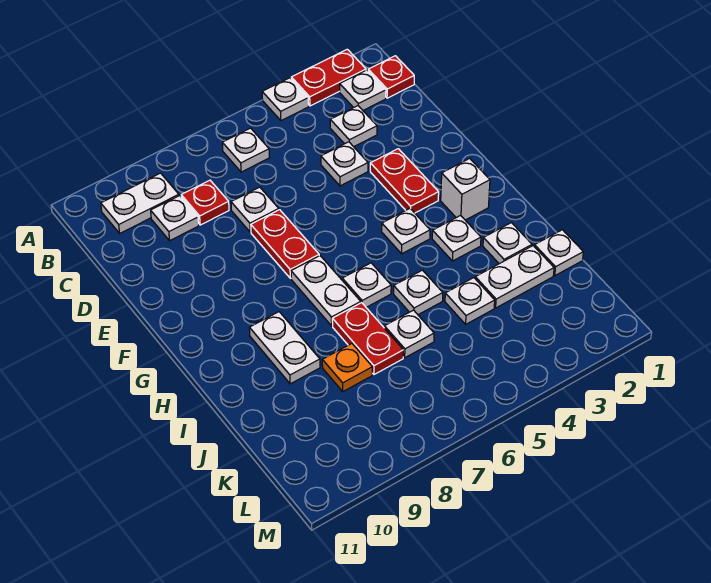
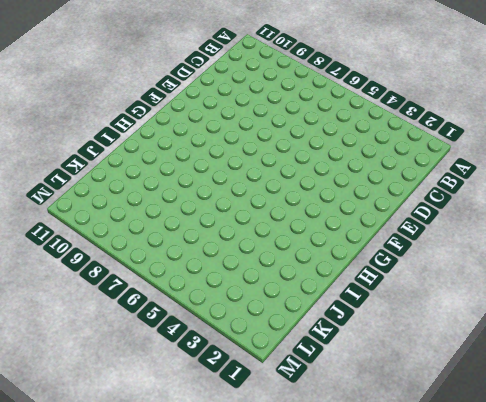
none -> red plate A2:A3 level 1
none -> white plate A4 level 1
none -> red plate B1 level 1

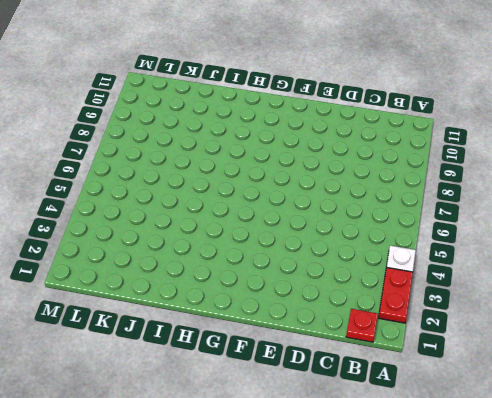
none -> white plate B2 level 1
none -> white plate B6 level 1
none -> white plate B9:B10 level 1

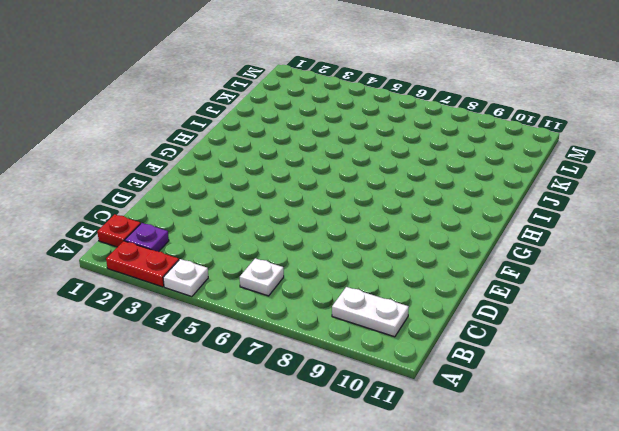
purple plate B2 level 1 -> white plate B2 level 1
none -> white plate C3 level 1
none -> red plate C8 level 1
none -> white plate C9 level 1

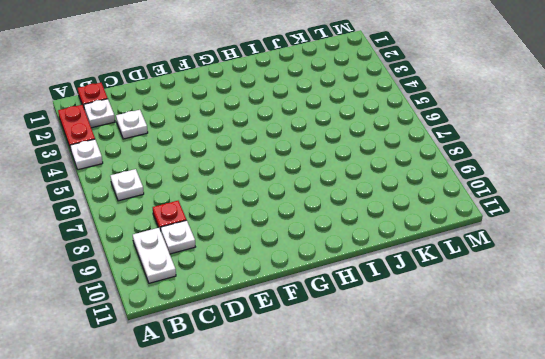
none -> white plate D4 level 1
none -> white plate D7 level 1
none -> red plate E3:F3 level 1

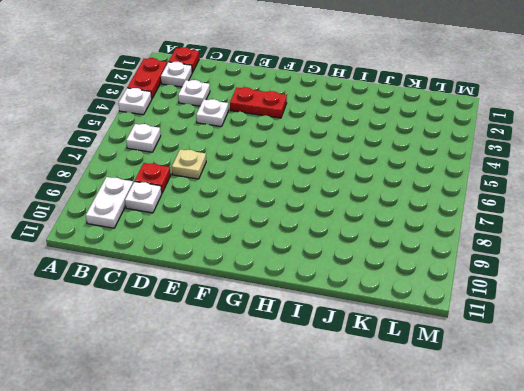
tan plate D7 level 1 -> white plate D7 level 1
none -> red plate E7:F7 level 1
none -> white brick G2 level 1
none -> white plate G4 level 1

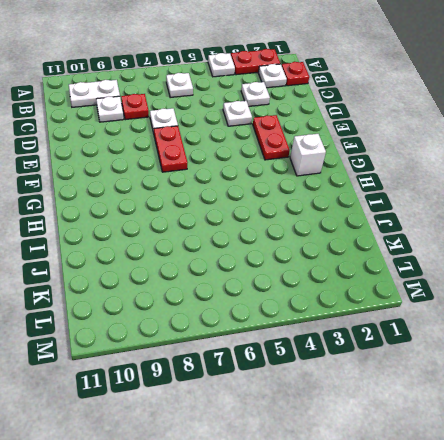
none -> white plate G4 level 1
none -> white plate G7:H7 level 1
none -> white plate H3 level 1

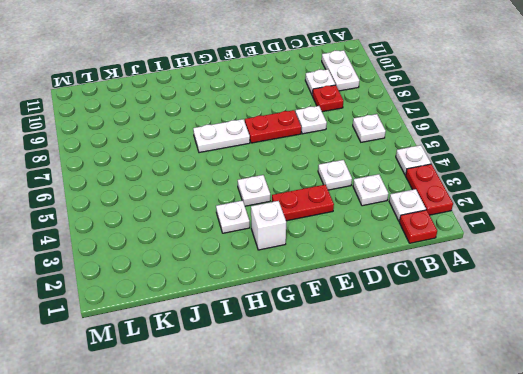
none -> white plate H6 level 1
none -> white plate H9:I9 level 1
none -> white plate I2 level 1

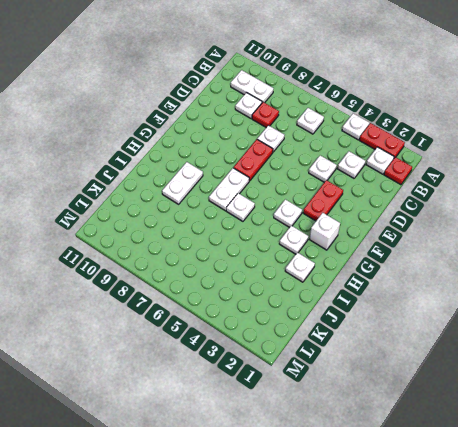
none -> white plate I5 level 1
none -> red plate I7:J7 level 1
none -> white plate J1 level 1

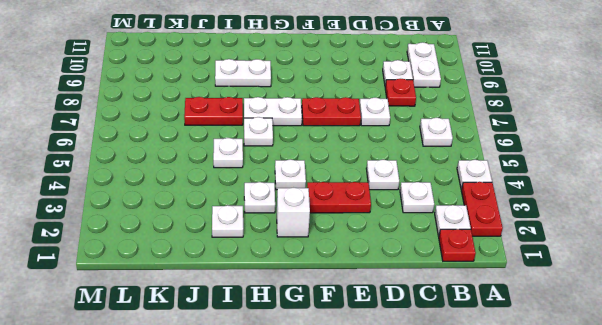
none -> white plate J1 level 1
none -> white plate J2:J3 level 1
none -> white plate J4 level 1

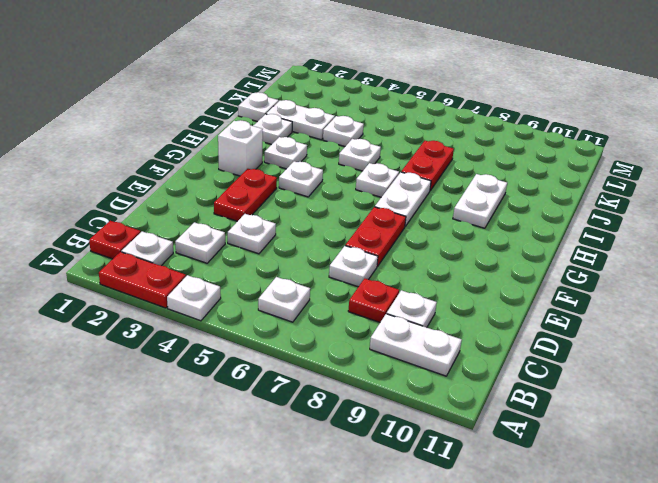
none -> white plate J6 level 1
none -> orange plate J8 level 1

